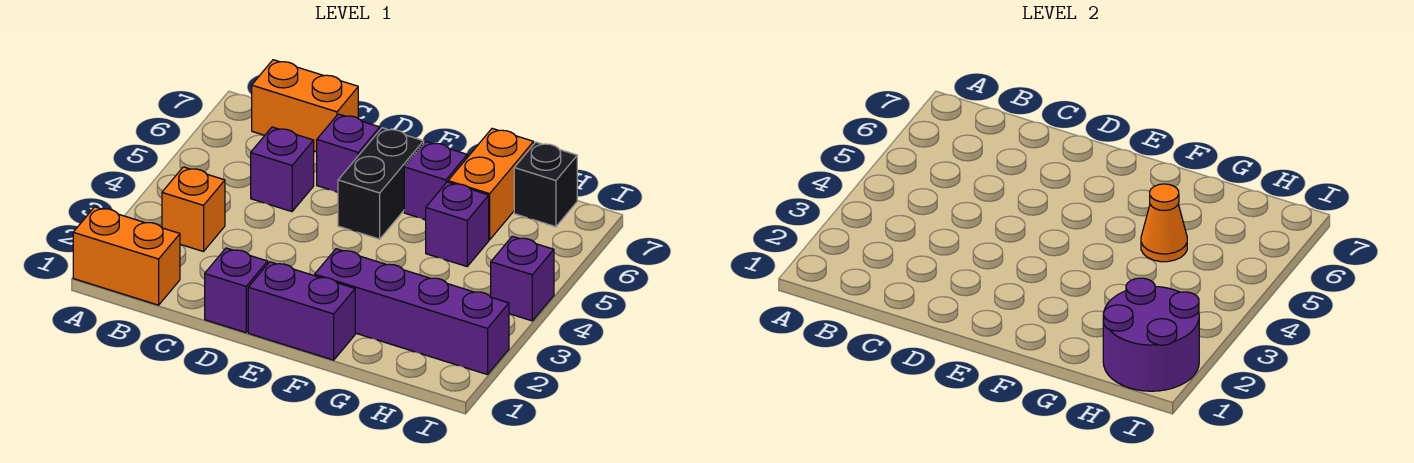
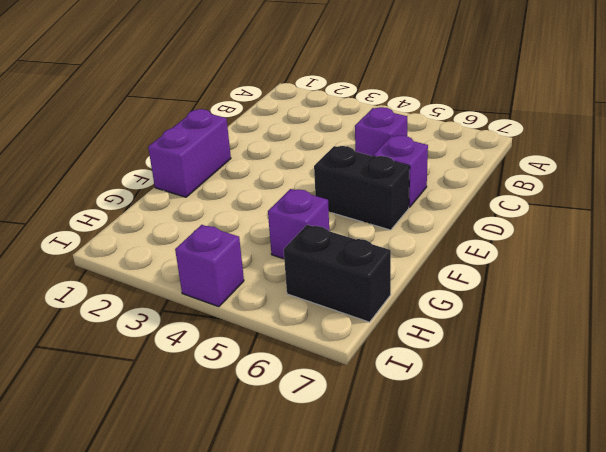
black brick H6:H7 level 1 -> black brick H7 level 1
none -> orange brick A1:B1 level 1
none -> orange brick B3 level 1
none -> orange brick B7:C7 level 1

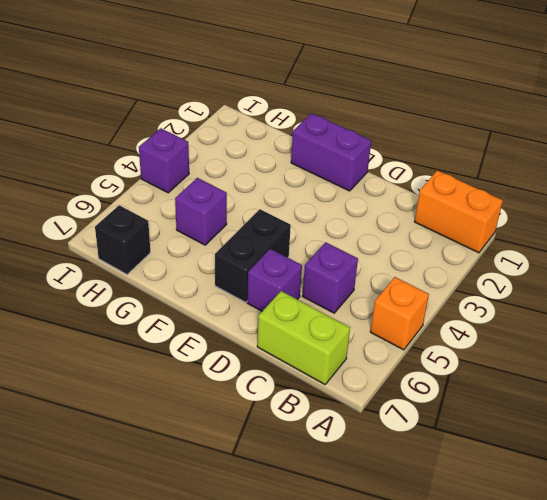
orange brick A5 level 1 -> orange brick B3 level 1
lime brick B7:C7 level 1 -> orange brick B7:C7 level 1
none -> purple brick D1 level 1
none -> purple brick F2:I2 level 1
none -> purple brick F6 level 1

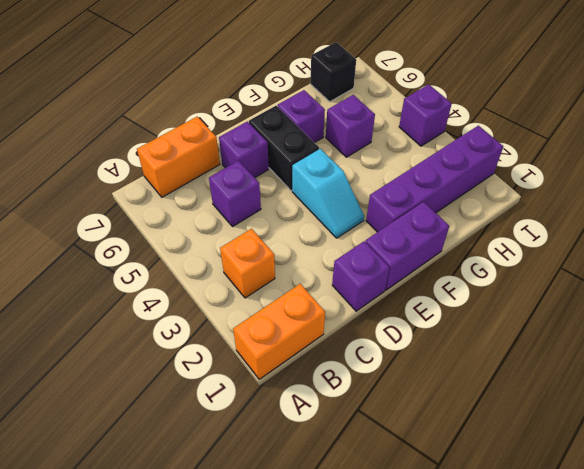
cyan slope E3:E4 level 1 top 4 -> none
none -> orange brick G6:G7 level 1
none -> orange cone G5 level 2
none -> purple round brick H1:I2 level 2

